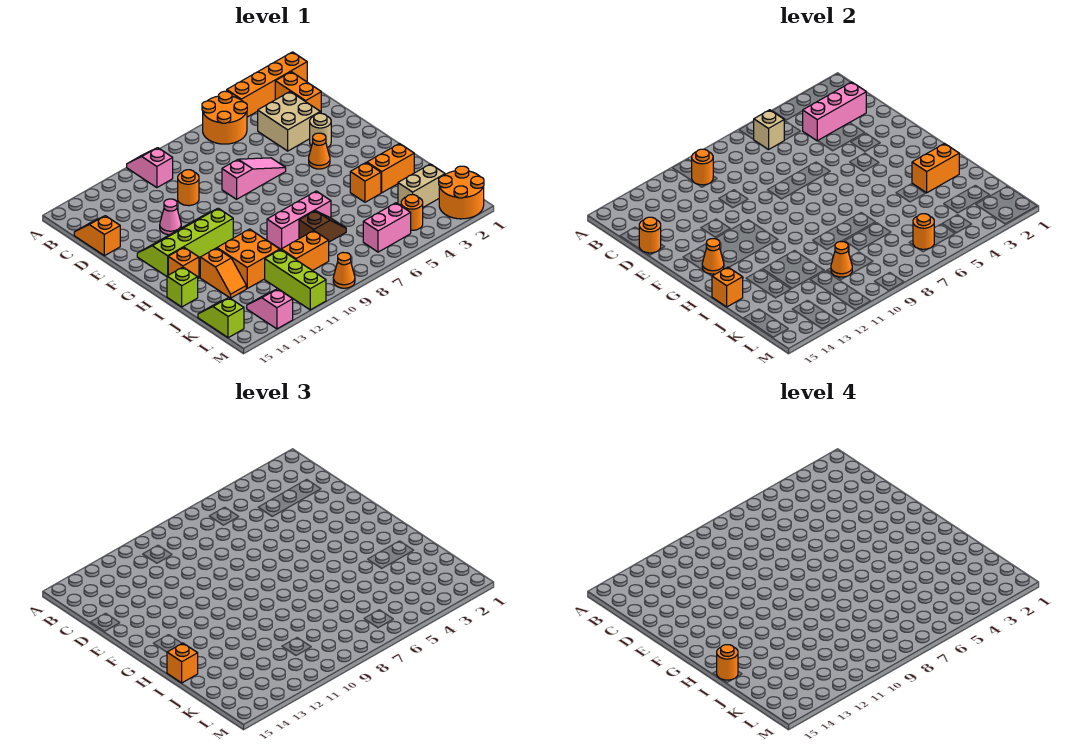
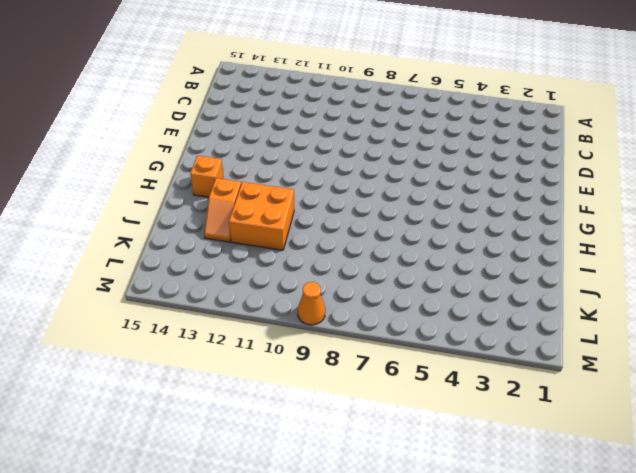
none -> orange brick A1:A4 level 1
none -> orange round brick A5:B6 level 1
none -> pink slope A10:B10 level 1 top B
none -> orange brick B2:C2 level 1

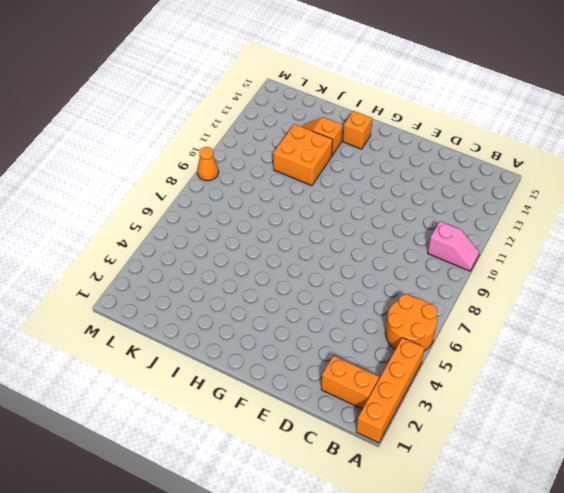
none -> tan brick C3:D4 level 1
none -> orange slope C15:D15 level 1 top D
none -> orange round brick D10 level 1
none -> tan round brick E3 level 1

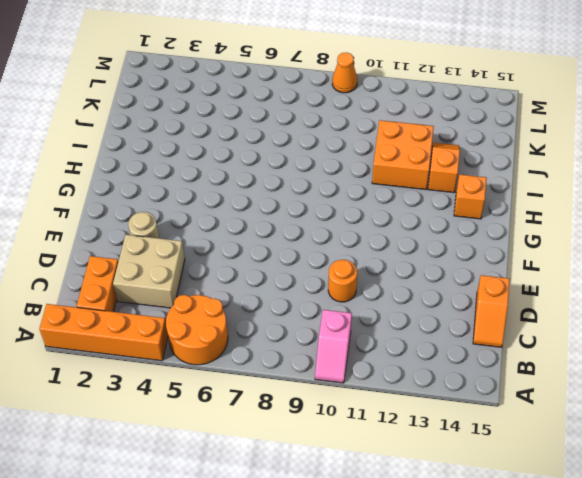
none -> pink slope E6:E8 level 1 top 8
none -> pink cone E12 level 1
none -> orange cone F4 level 1
none -> lime slope F11:G14 level 1 top G

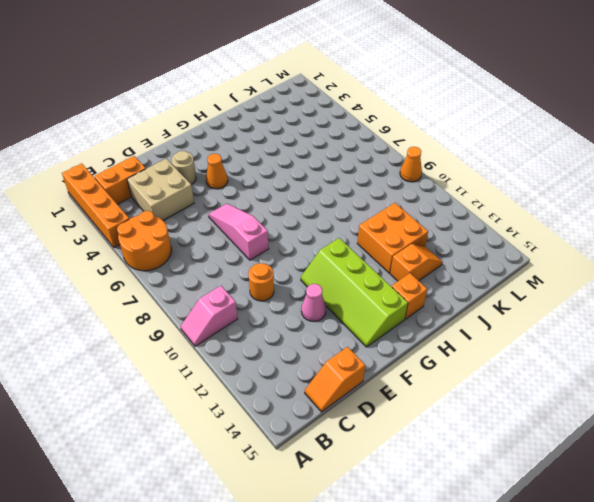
none -> orange brick I2:I3 level 1
none -> orange brick I4 level 1
none -> pink brick I7:I9 level 1
none -> lime brick I15 level 1

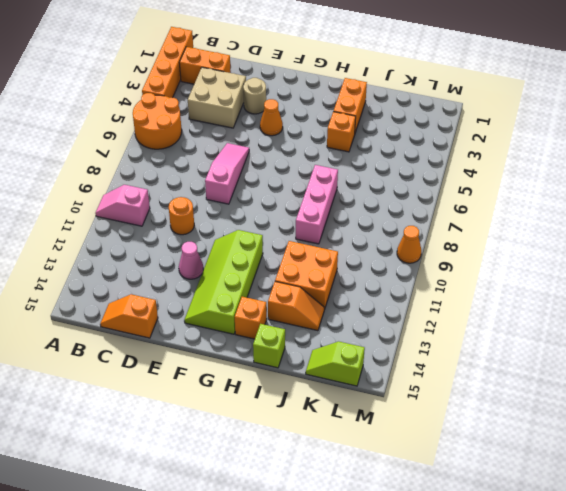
none -> brown slope J7:J8 level 1 top 8
none -> tan brick K2:K3 level 1
none -> orange brick K9:K10 level 1
none -> lime brick K11:M11 level 1

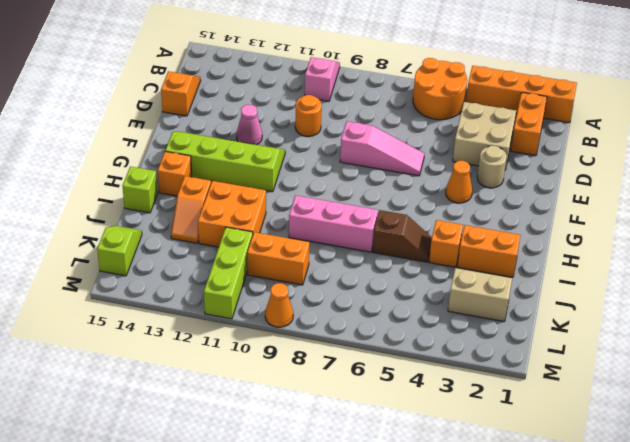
brown slope I5:I6 level 1 top 6 -> brown slope J7:J8 level 1 top 8
none -> orange round brick L1:M2 level 1
none -> orange round brick L4 level 1
none -> pink brick L5:L6 level 1
none -> pink slope L13:M13 level 1 top M

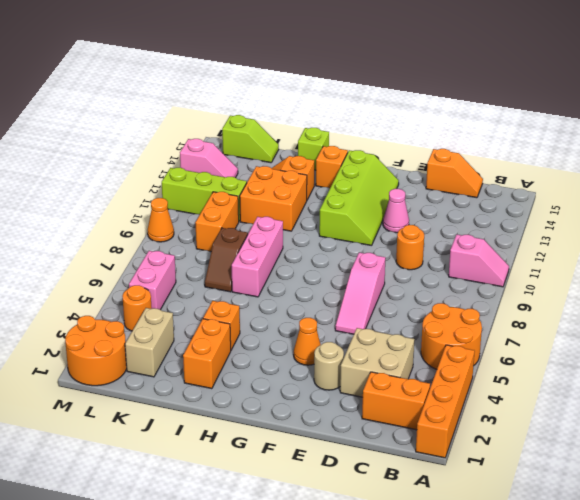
none -> tan brick B6 level 2
none -> orange round brick B10 level 2
none -> pink brick C2:C4 level 2
none -> orange round brick D15 level 2

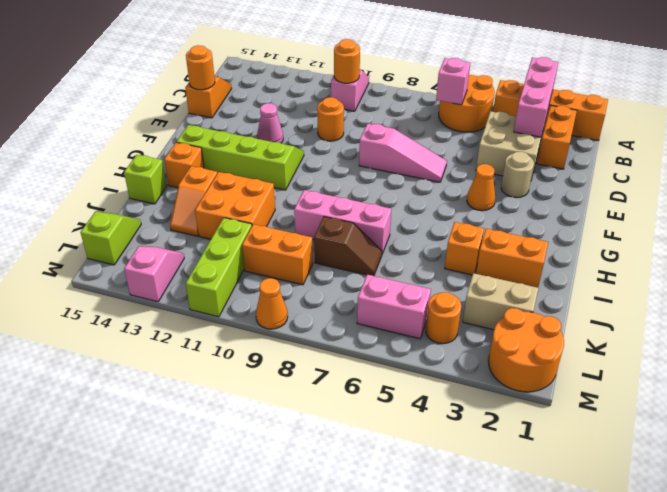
pink brick A3:C3 level 2 -> pink brick C2:C4 level 2
pink brick B6 level 2 -> tan brick B6 level 2
none -> orange cone G14 level 2
none -> orange brick I2:I3 level 2
none -> orange brick I15 level 2
none -> orange cone K10 level 2

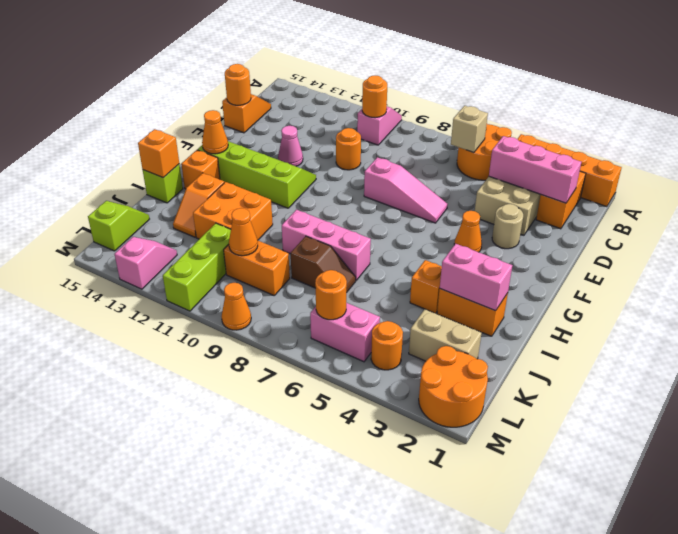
pink brick I2:I3 level 2 -> orange brick I2:I3 level 2
none -> orange brick I15 level 3
none -> orange round brick I15 level 4

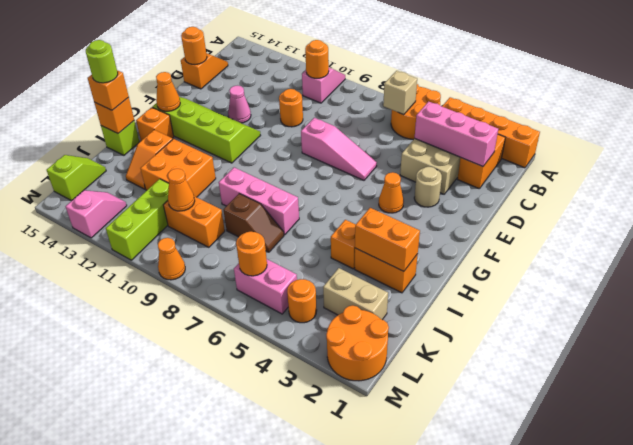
lime round brick I15 level 4 -> orange round brick I15 level 4

